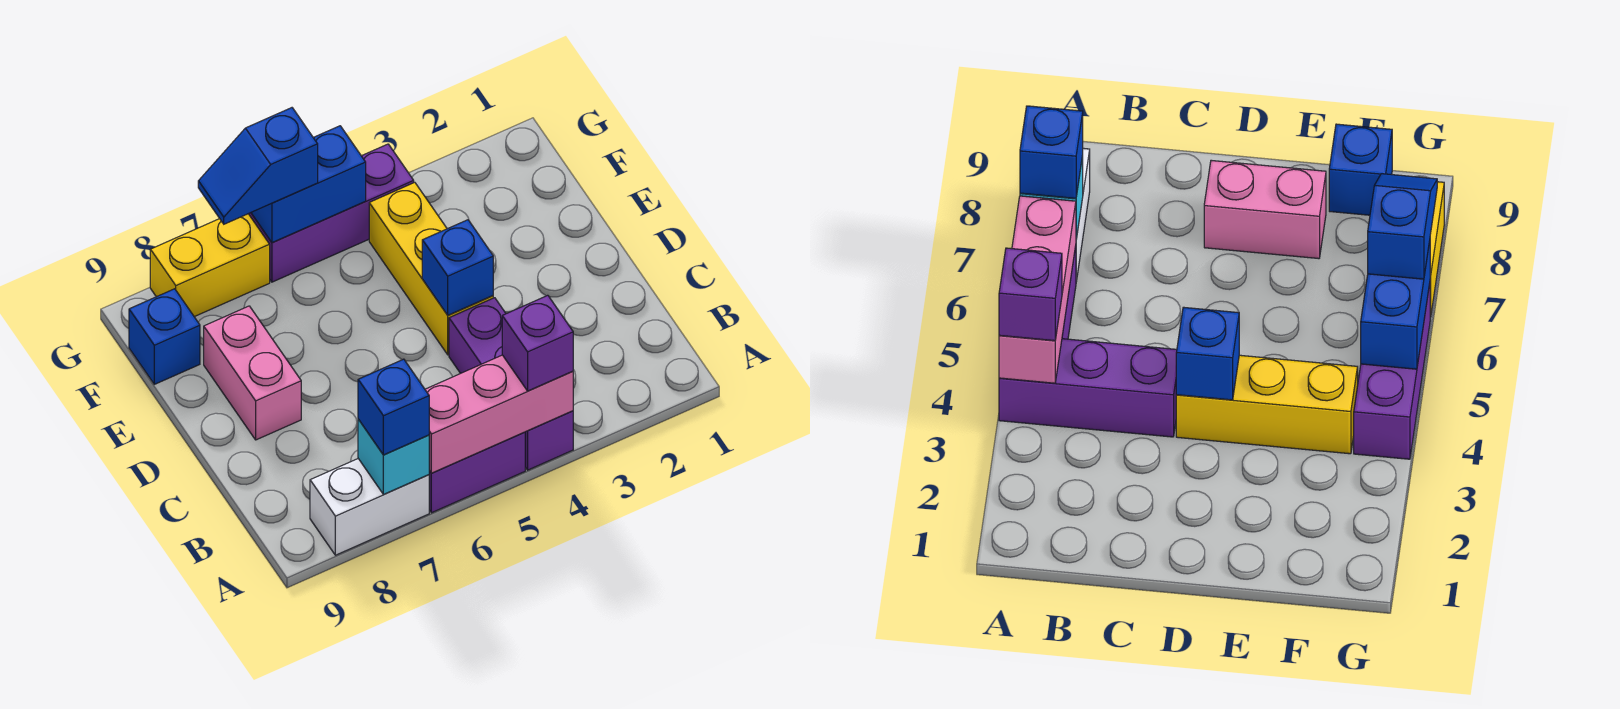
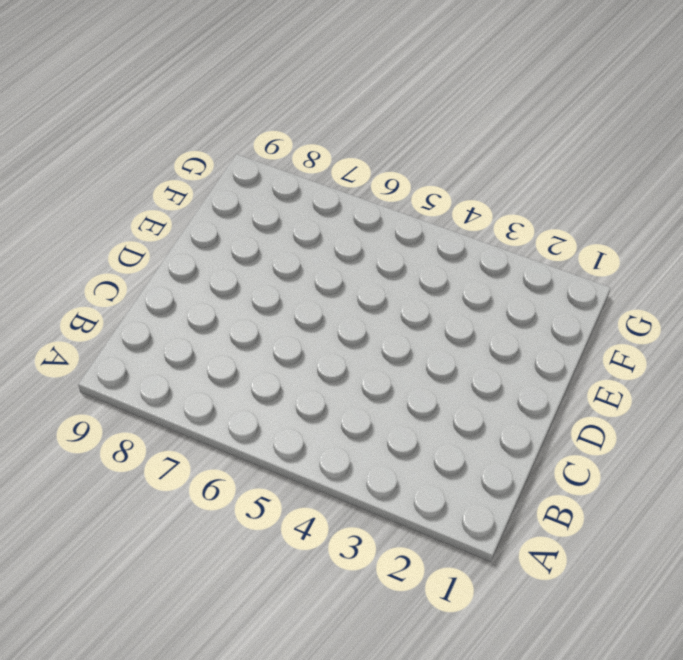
none -> purple brick A4:C4 level 1
none -> purple brick A5:A6 level 1
none -> white brick A7:A8 level 1

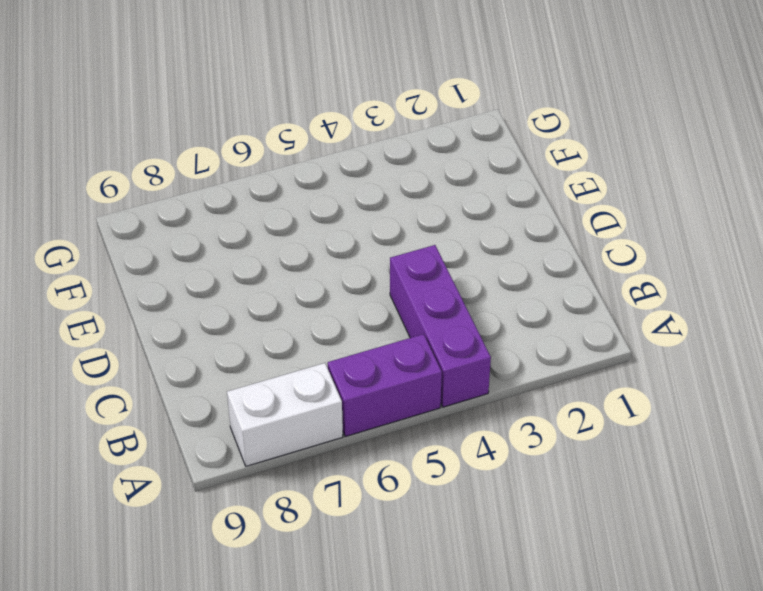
none -> yellow brick D4:F4 level 1
none -> pink brick D8:E8 level 1
none -> blue brick F9 level 1

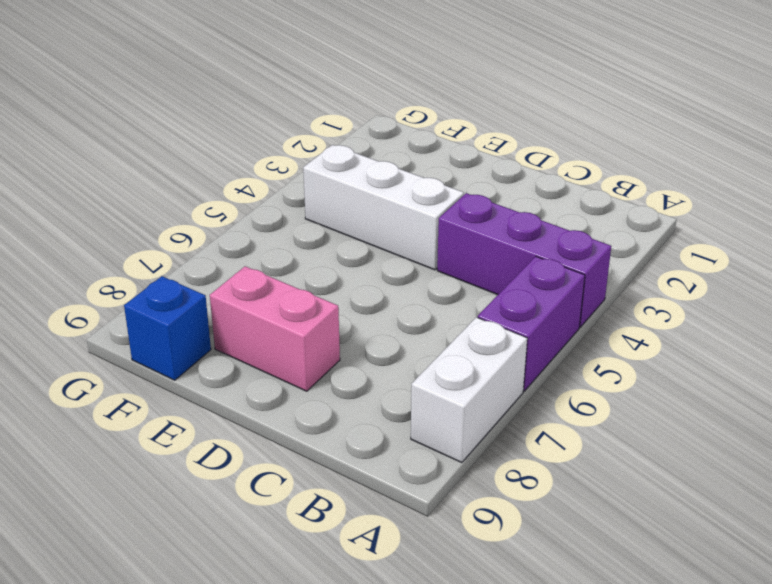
white brick D4:F4 level 1 -> yellow brick D4:F4 level 1
none -> purple brick G4:G6 level 1
none -> yellow brick G7:G8 level 1
none -> pink brick A4:A6 level 2

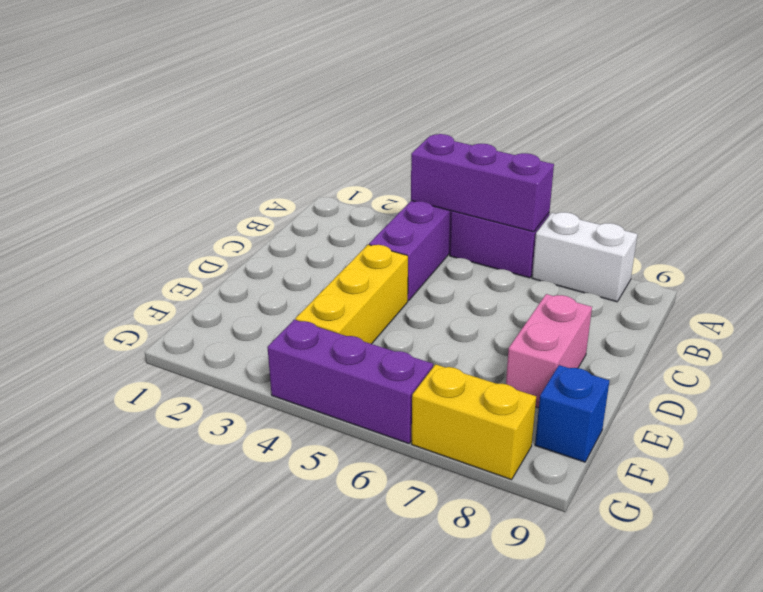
purple brick A4:A6 level 2 -> pink brick A4:A6 level 2
none -> cyan brick A7 level 2
none -> blue brick D4 level 2
none -> blue brick G5:G6 level 2

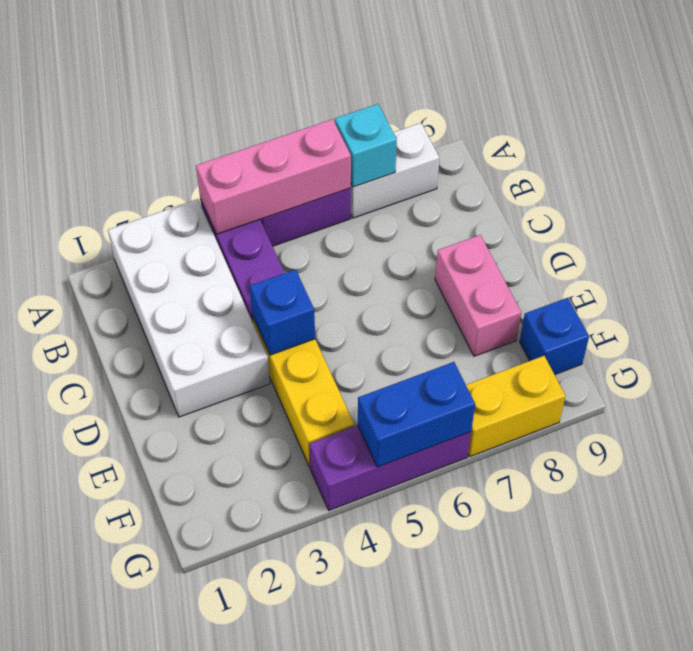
white brick A2:D3 level 1 -> none
none -> purple brick A4 level 3
none -> blue brick A7 level 3
none -> blue slope G6:G7 level 3 top 6

